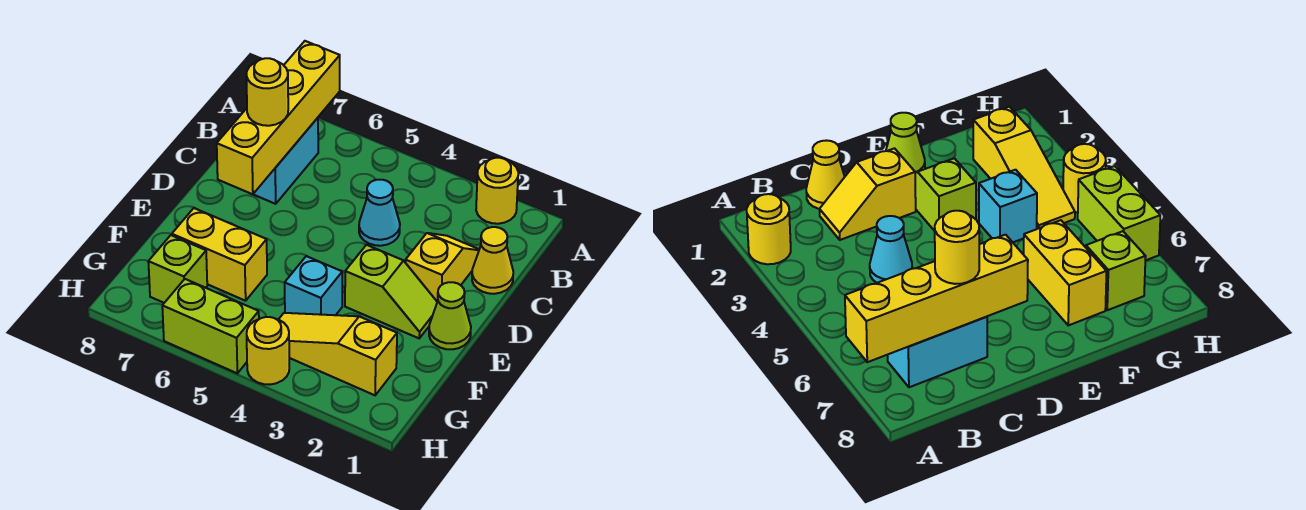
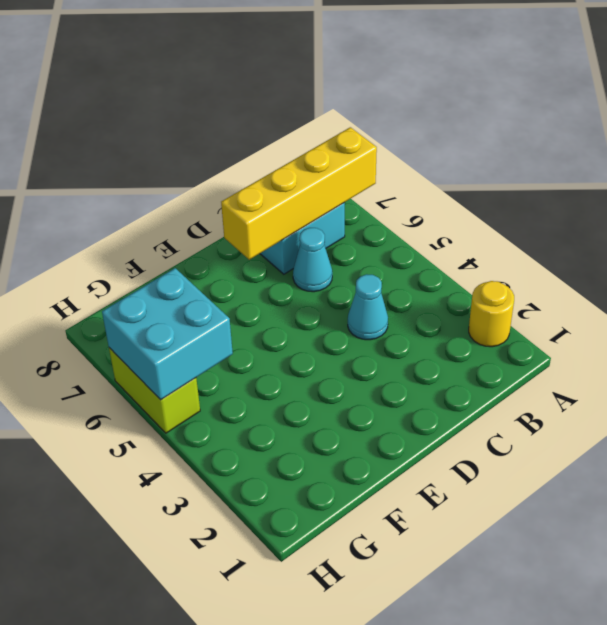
cyan cone C6 level 1 -> none
cyan brick G5:H6 level 2 -> none
none -> yellow cone C1 level 1
none -> yellow slope C2:D2 level 1 top D
none -> lime cone E1 level 1

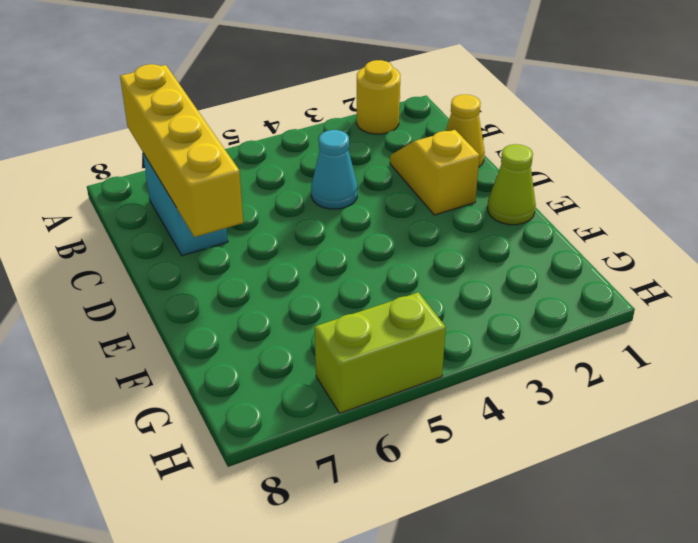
none -> lime slope E2:E3 level 1 top 3
none -> cyan brick F4 level 1
none -> yellow brick F6:F7 level 1

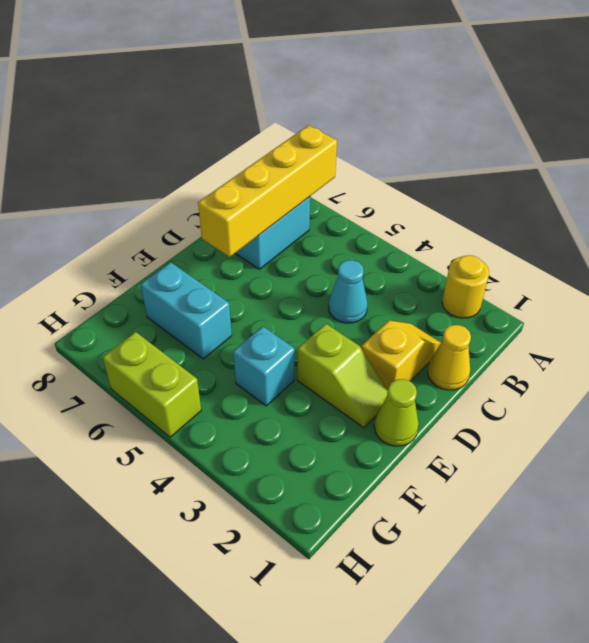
cyan brick F6:F7 level 1 -> yellow brick F6:F7 level 1
none -> yellow slope G2:G4 level 1 top 2
none -> lime brick G7 level 1
none -> yellow round brick H4 level 1

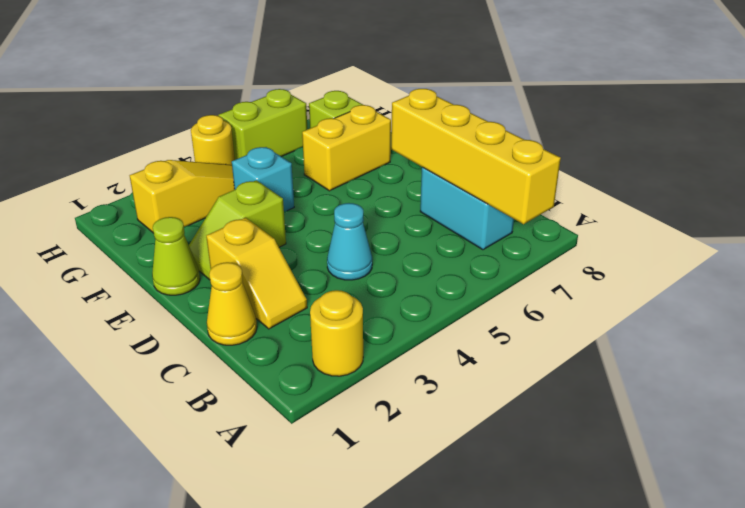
none -> yellow round brick C7 level 3

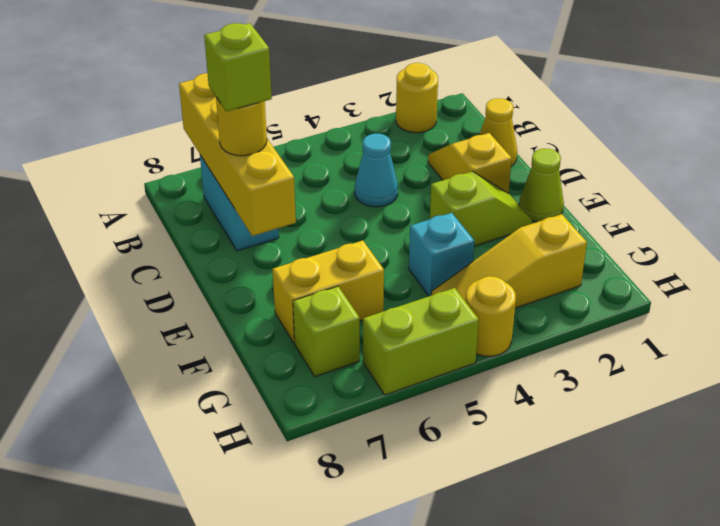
lime brick C7 level 4 -> none

